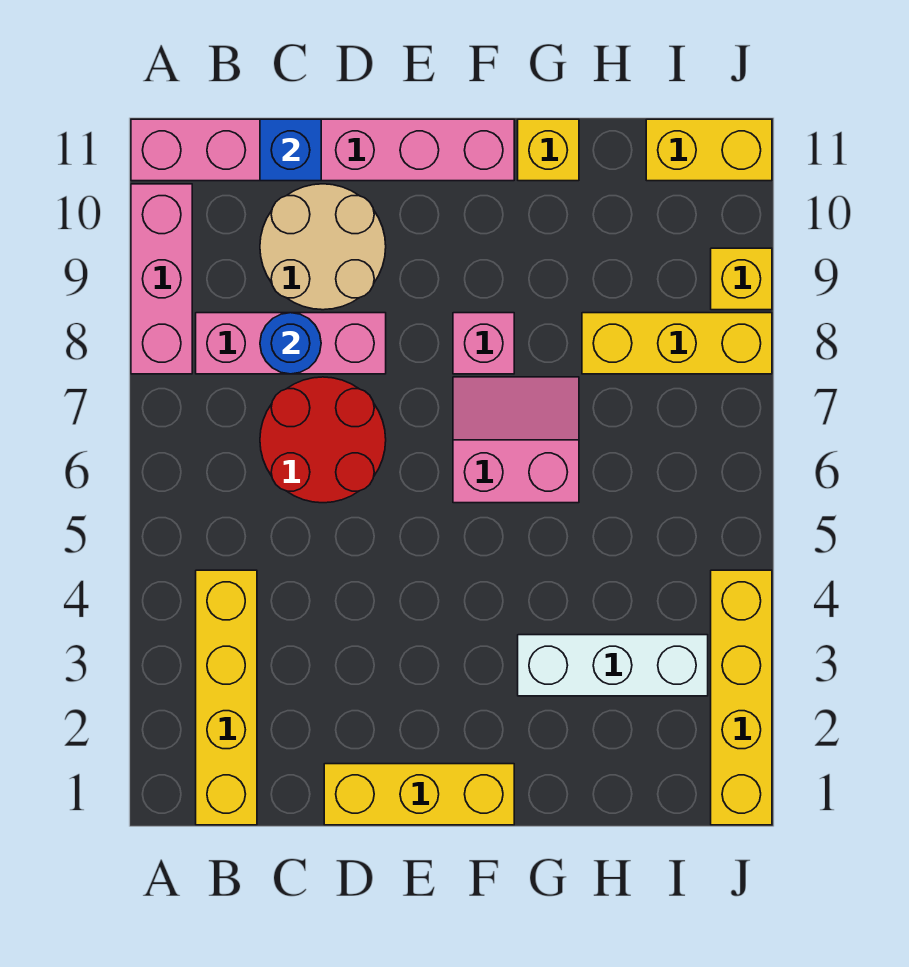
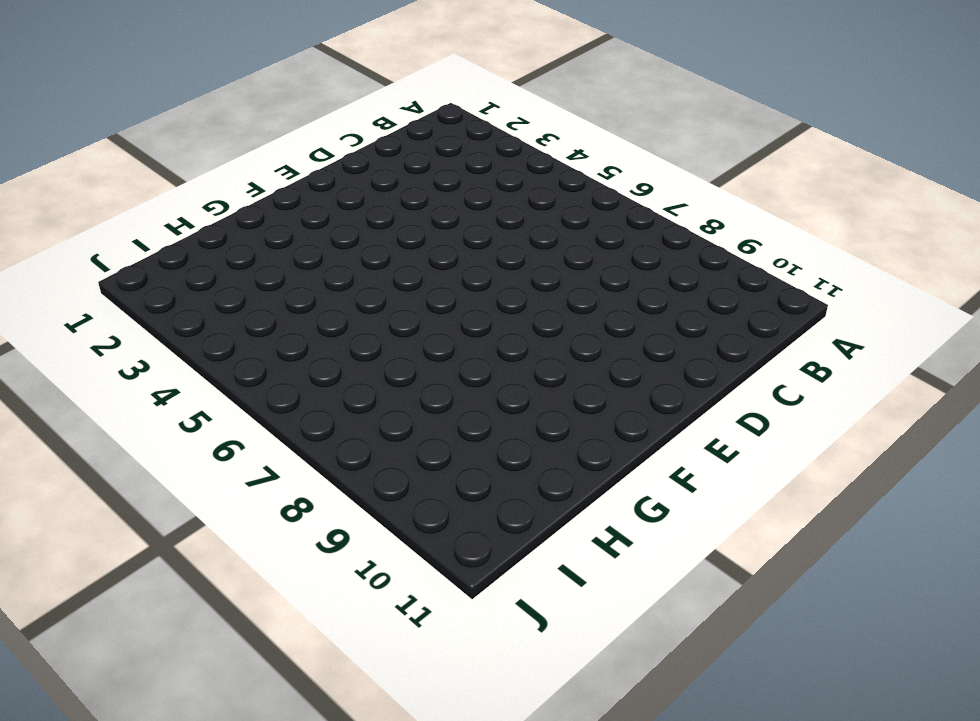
none -> pink brick A8:A10 level 1
none -> pink brick A11:F11 level 1
none -> yellow brick B1:B4 level 1

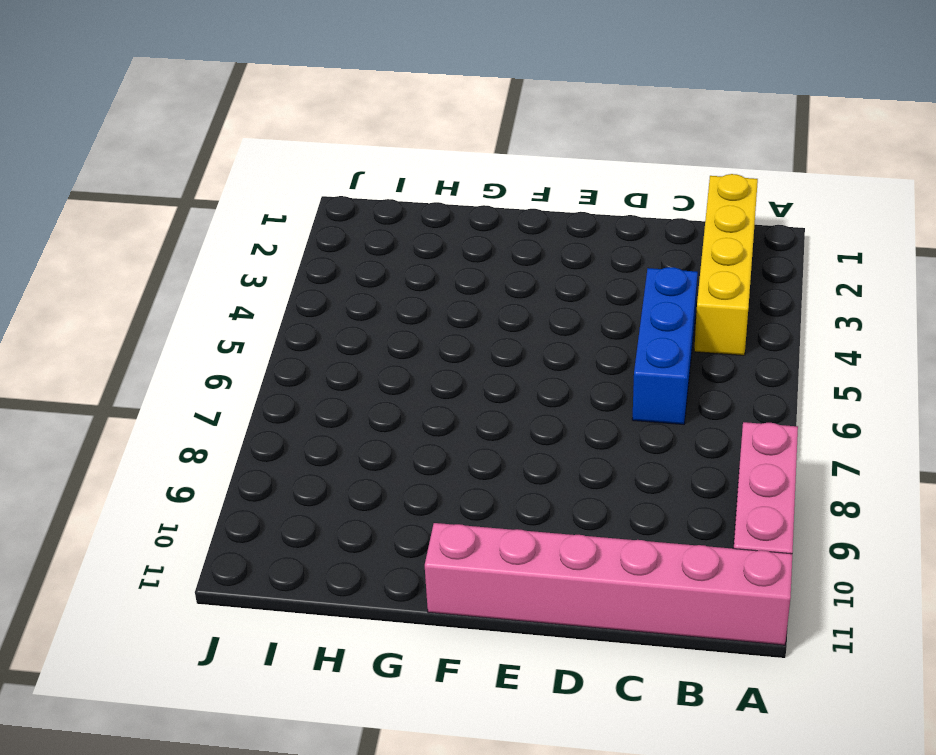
blue brick C4:C6 level 1 -> red round brick C6:D7 level 1
none -> pink brick B8:D8 level 1
none -> tan round brick C9:D10 level 1
none -> yellow brick D1:F1 level 1

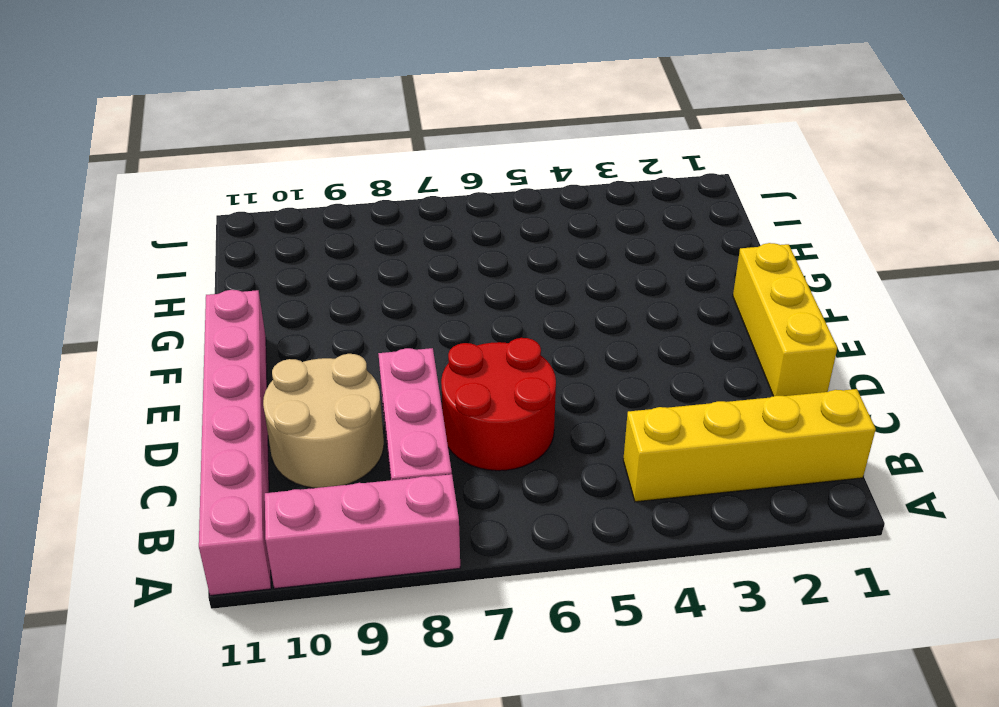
none -> pink slope F6:G7 level 1 top 6
none -> pink brick F8 level 1
none -> white brick G3:I3 level 1

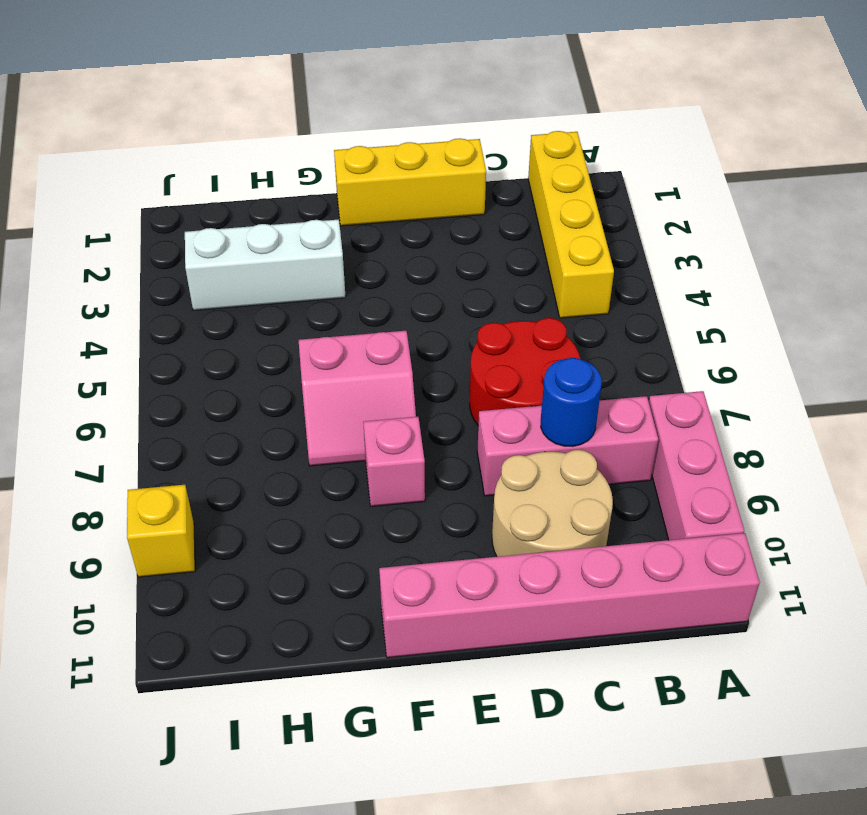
none -> yellow brick G11 level 1
none -> yellow brick H8:J8 level 1
none -> yellow brick I11:J11 level 1

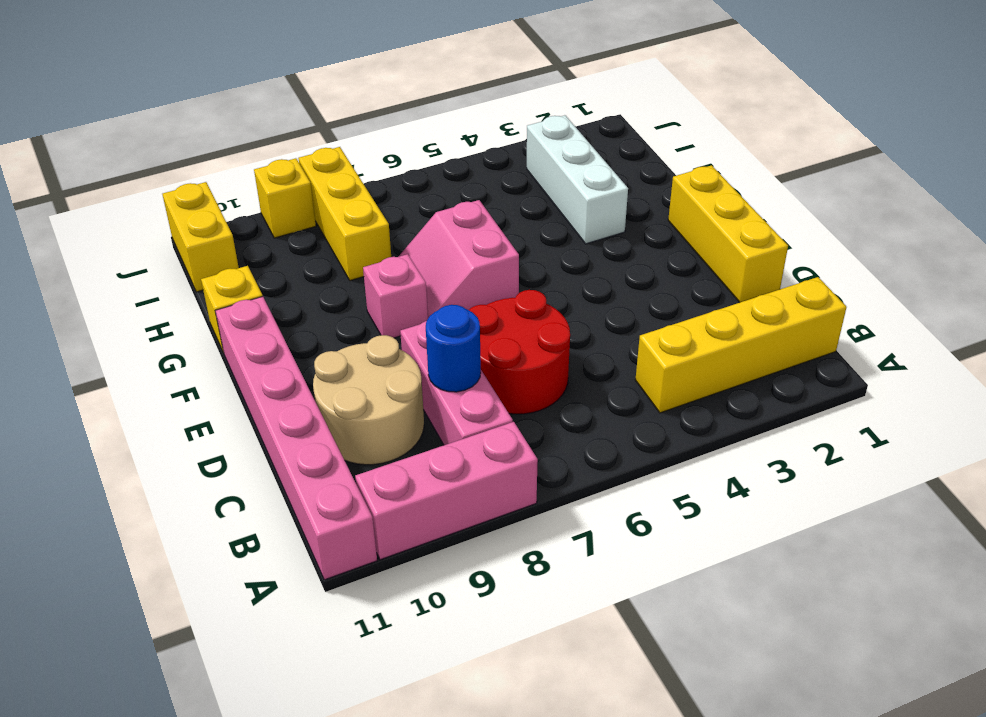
none -> yellow brick J1:J4 level 1
none -> blue brick C11 level 2

